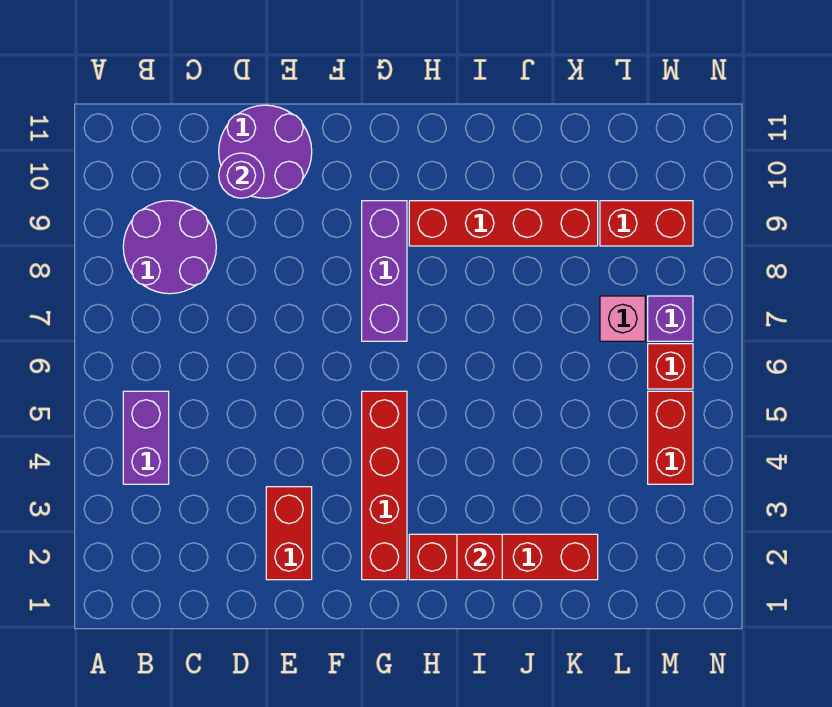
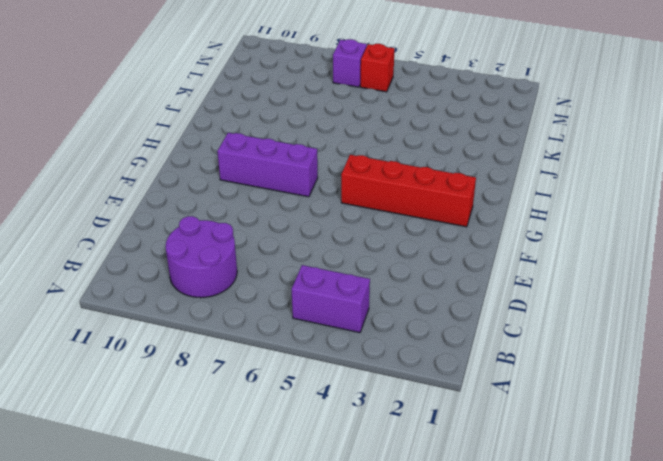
none -> purple round brick D10:E11 level 1
none -> red brick E2:E3 level 1
none -> red brick H2:K2 level 1

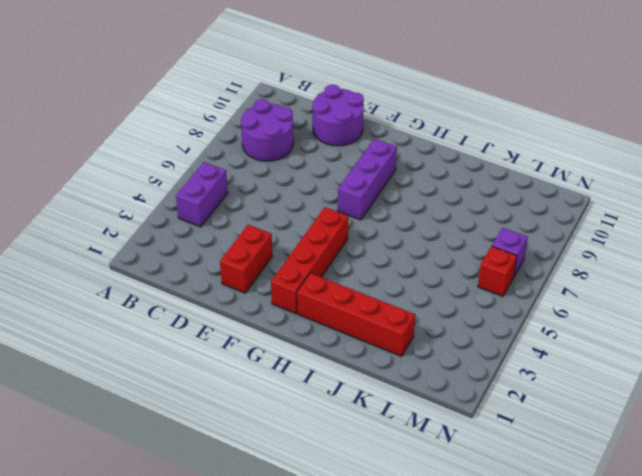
none -> red brick H9:K9 level 1
none -> pink brick L7 level 1
none -> red brick L9:M9 level 1

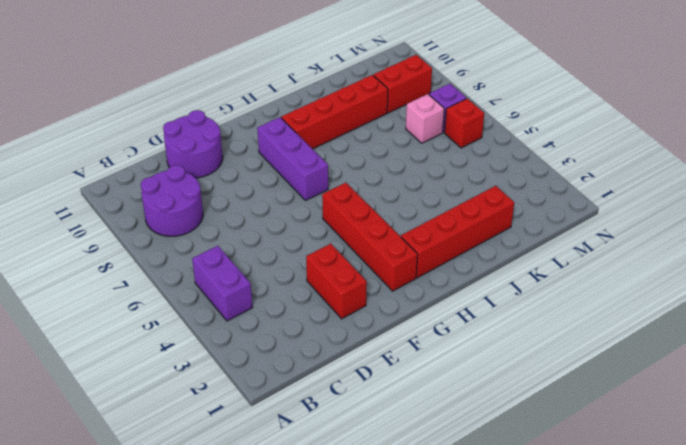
none -> red brick M4:M5 level 1
none -> purple round brick D10 level 2
none -> red brick I2 level 2

